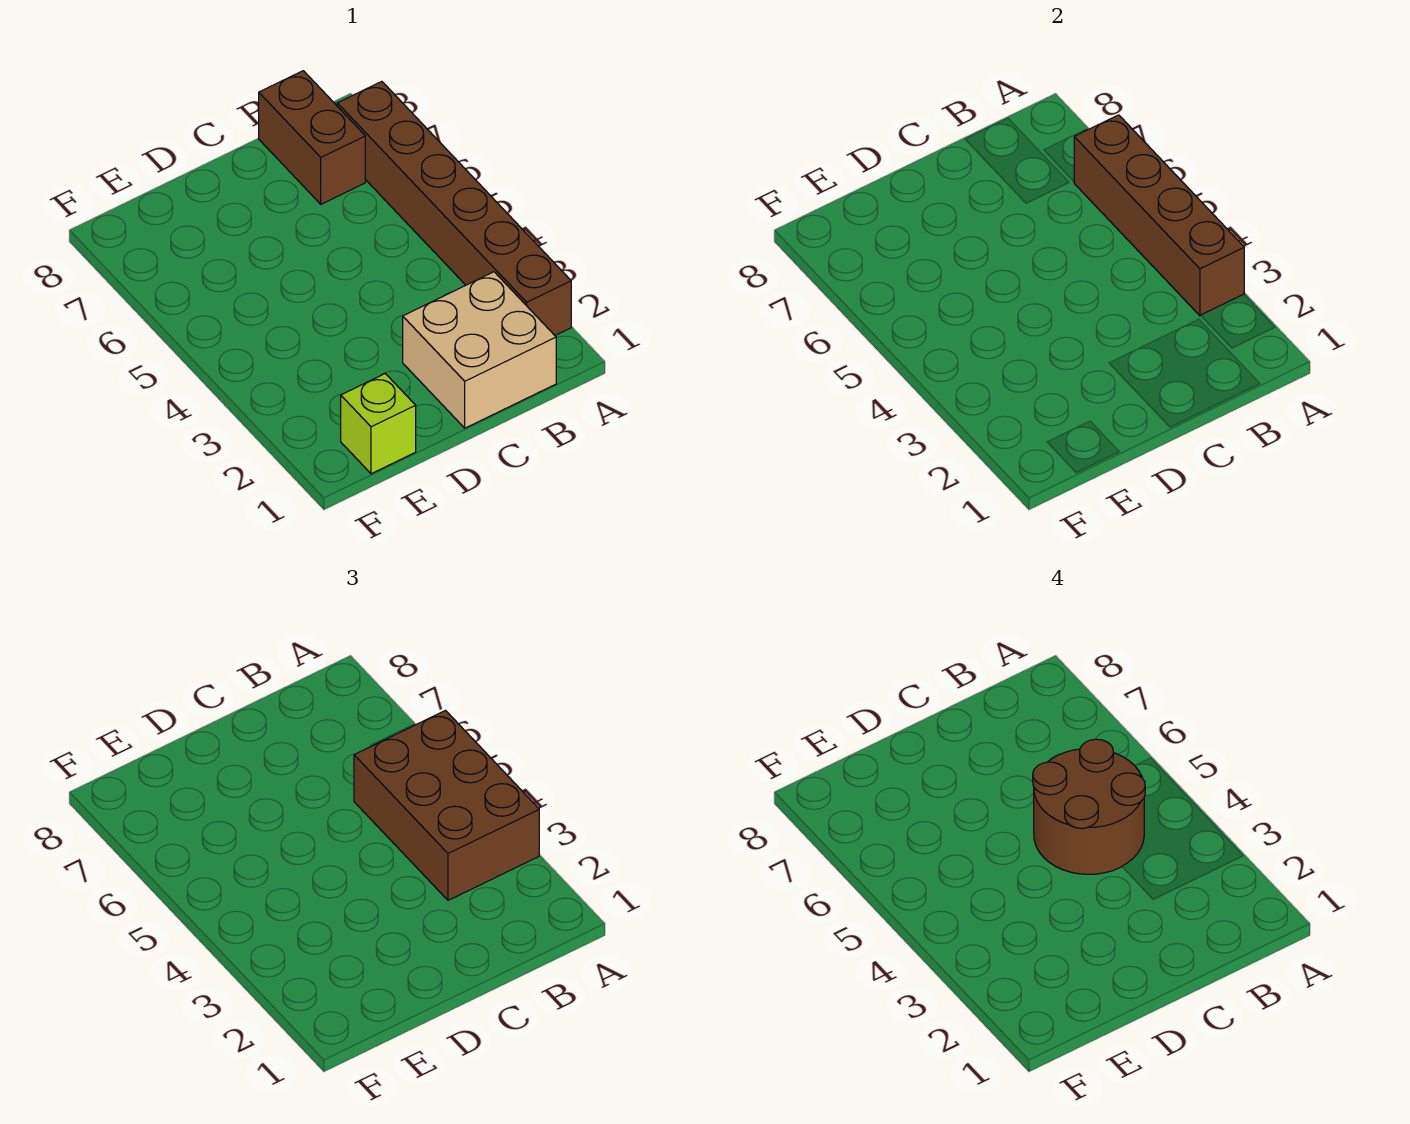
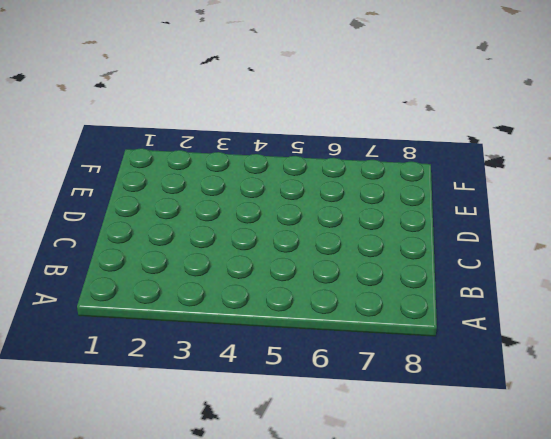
none -> brown brick A2:A7 level 1
none -> tan brick B1:C2 level 1

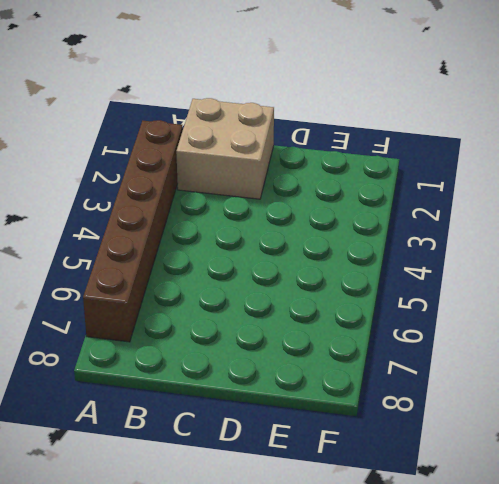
none -> brown brick B7:B8 level 1
none -> lime brick E1 level 1

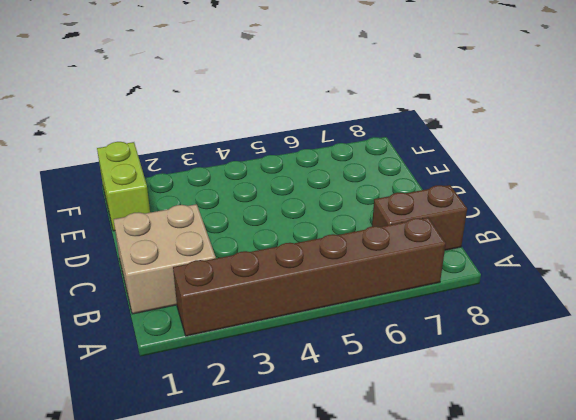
lime brick E1:F1 level 1 -> lime brick E1 level 1
none -> brown brick A3:A6 level 2
none -> brown brick A3:B5 level 3

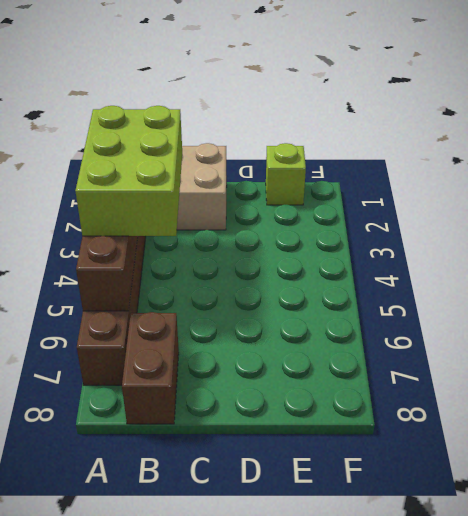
lime brick A3:B5 level 3 -> brown brick A3:B5 level 3
none -> brown round brick B4:C5 level 4

